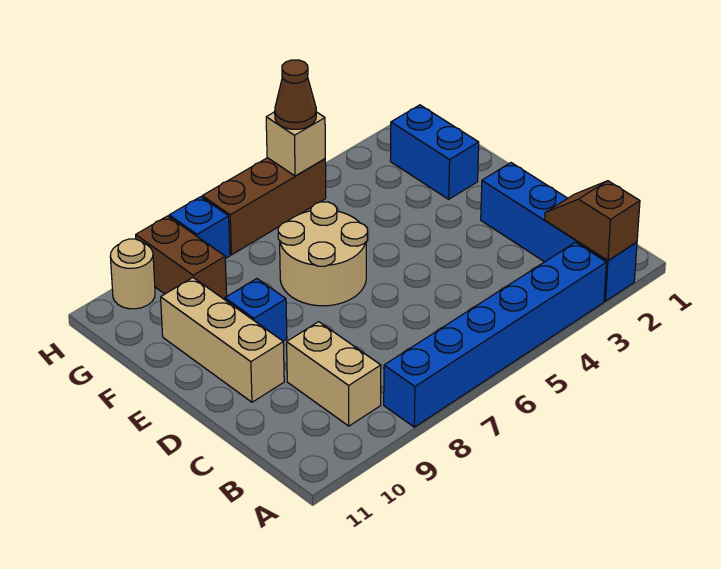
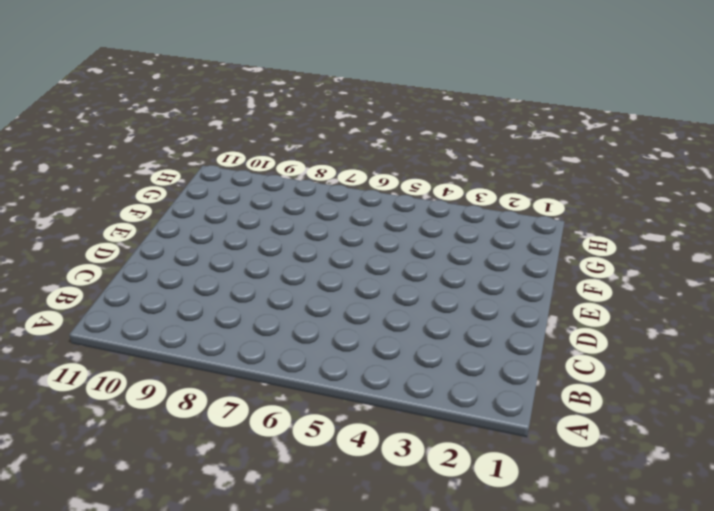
none -> blue brick A2:D2 level 1
none -> blue brick A3:A8 level 1
none -> tan brick B9:C9 level 1

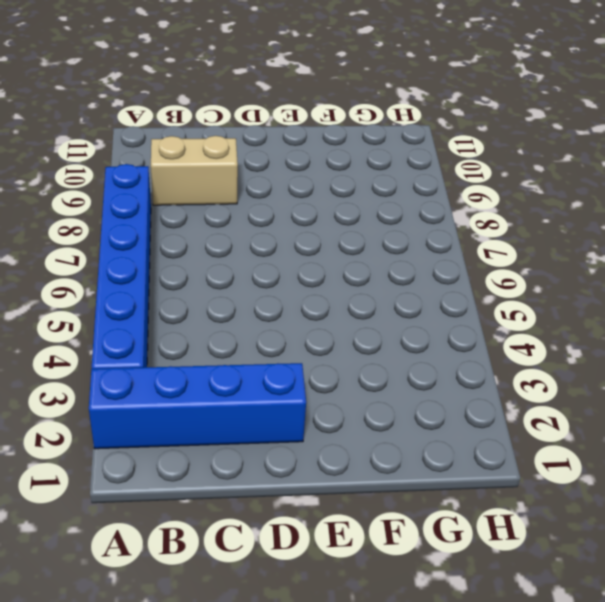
none -> tan brick D10:F10 level 1
none -> tan round brick E6:F7 level 1
none -> blue brick E9 level 1

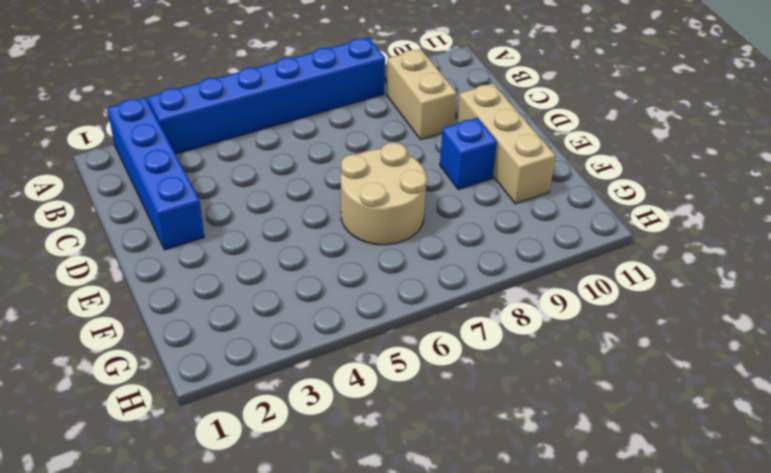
none -> blue brick F2:G2 level 1
none -> brown brick G9:H9 level 1
none -> brown brick H5:H7 level 1

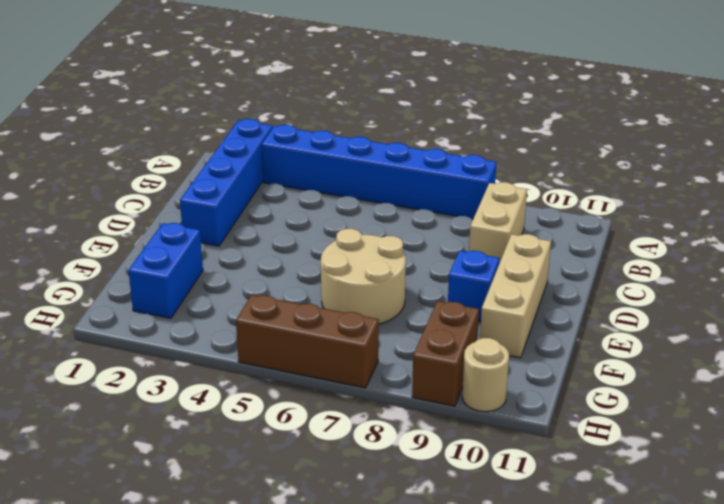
none -> blue brick H8 level 1
none -> brown slope A2:B2 level 2 top A
none -> tan brick H5 level 2

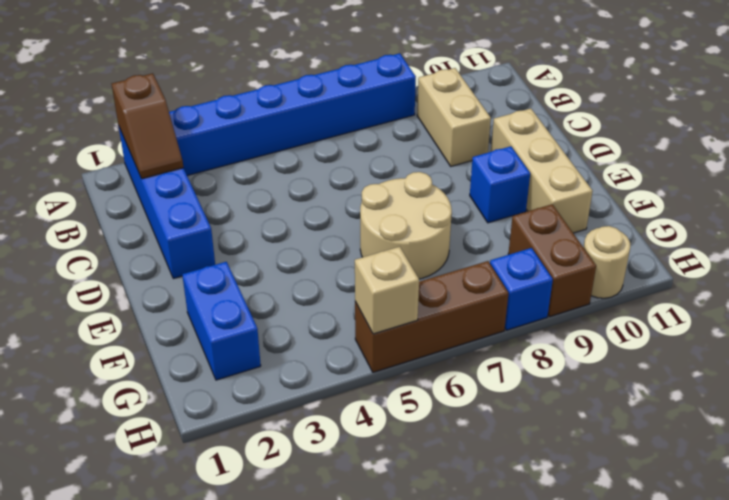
none -> brown cone H5 level 3

